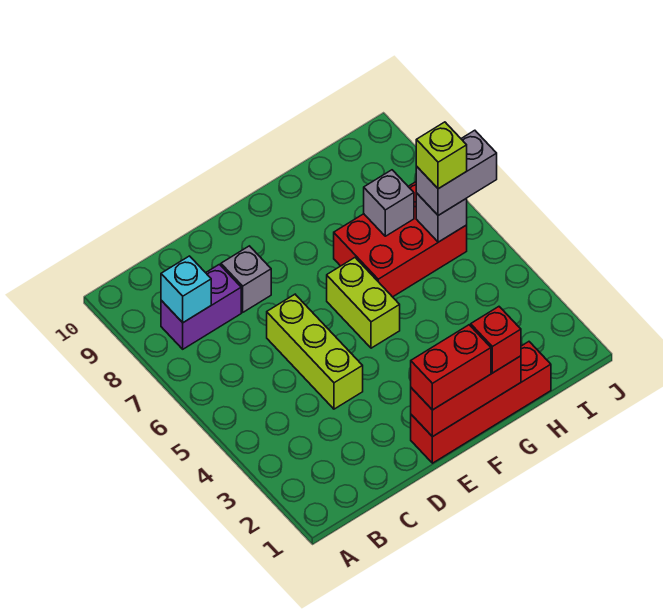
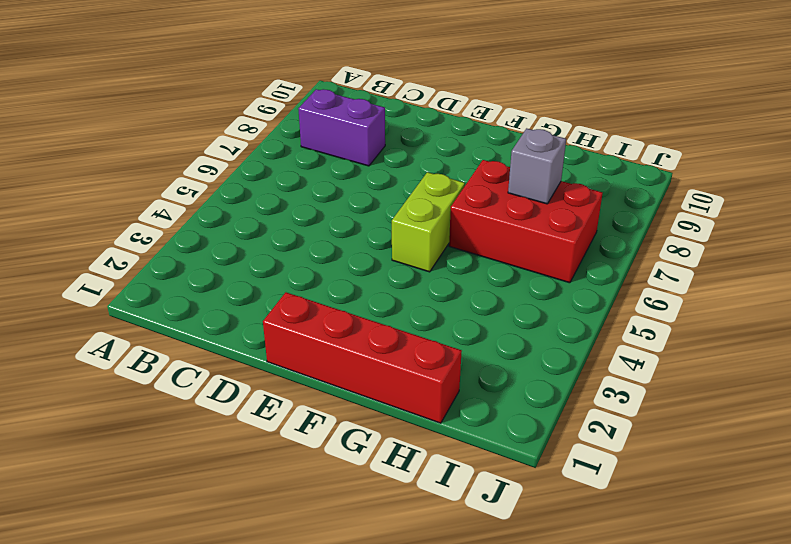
none -> lime brick D4:D6 level 1
none -> grey brick D8 level 1
none -> cyan brick B8 level 2

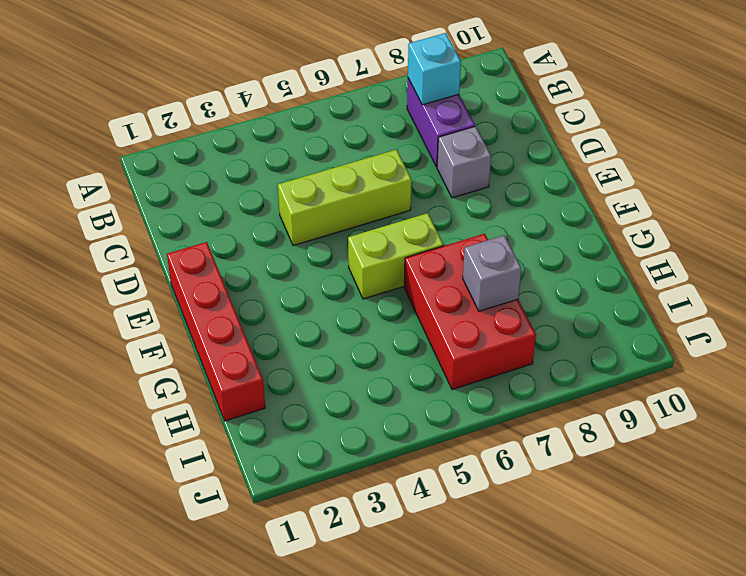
none -> red brick E1:G1 level 2
none -> grey brick I6 level 2
none -> red brick E1:F1 level 3

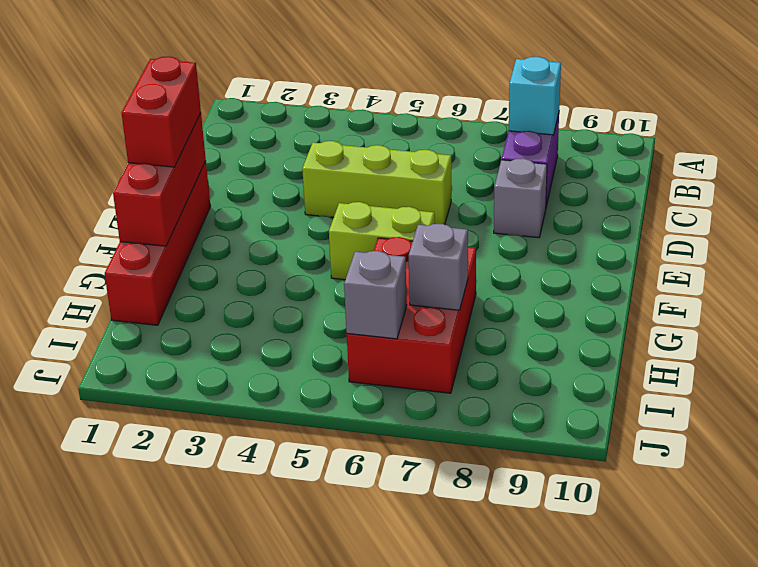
none -> red brick G1 level 3
none -> grey brick I6:J6 level 3
none -> lime brick I6 level 4

